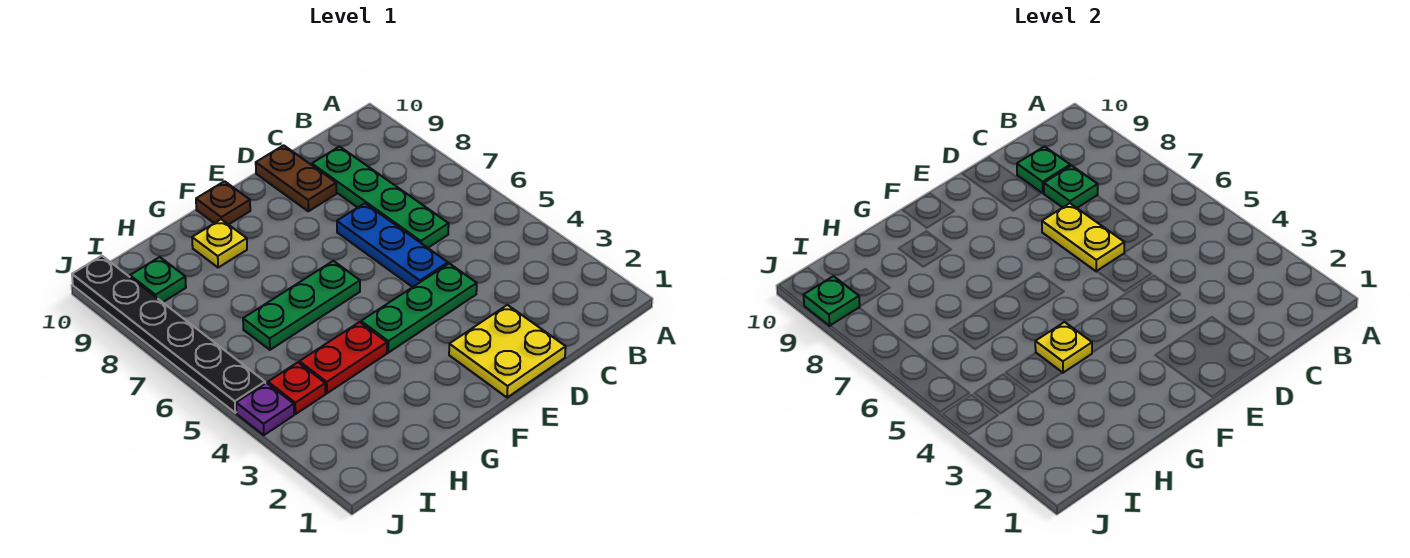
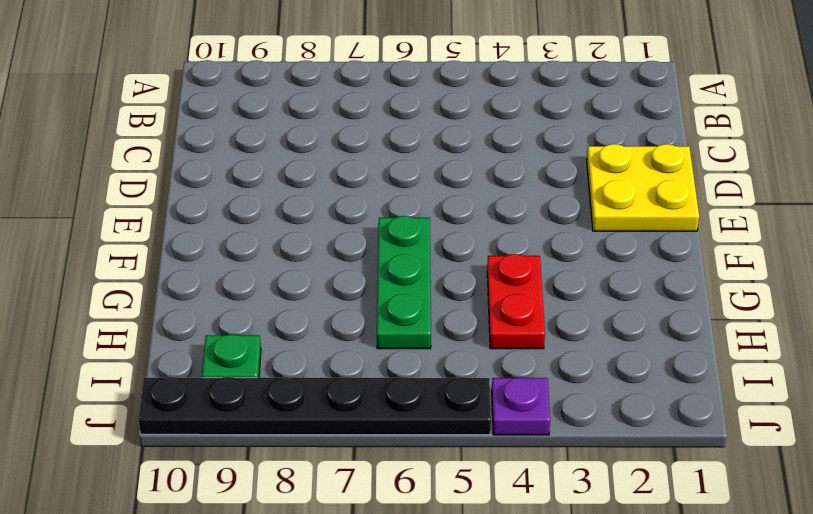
none -> green plate C6:C9 level 1
none -> green plate D4:F4 level 1
none -> blue plate D5:D7 level 1

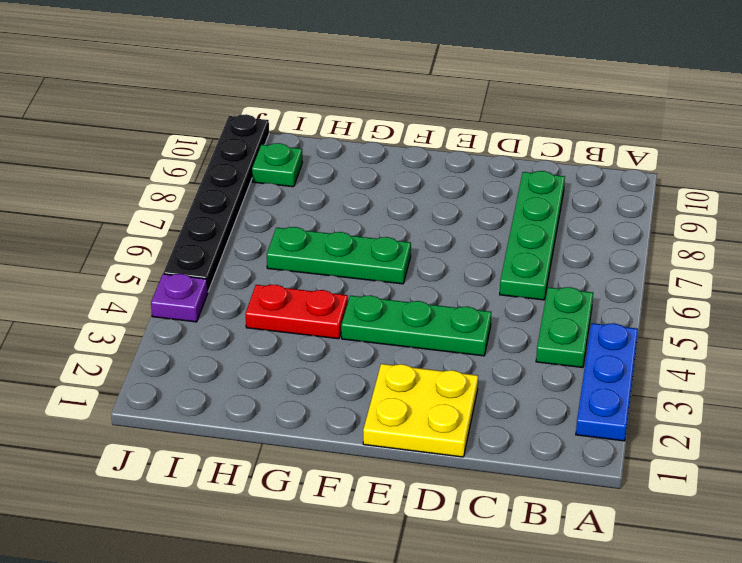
blue plate A2:A4 level 1 -> blue plate D5:D7 level 1
green plate B4:B5 level 1 -> none
none -> brown plate D9:D10 level 1
none -> brown plate F10 level 1
none -> yellow plate G9 level 1

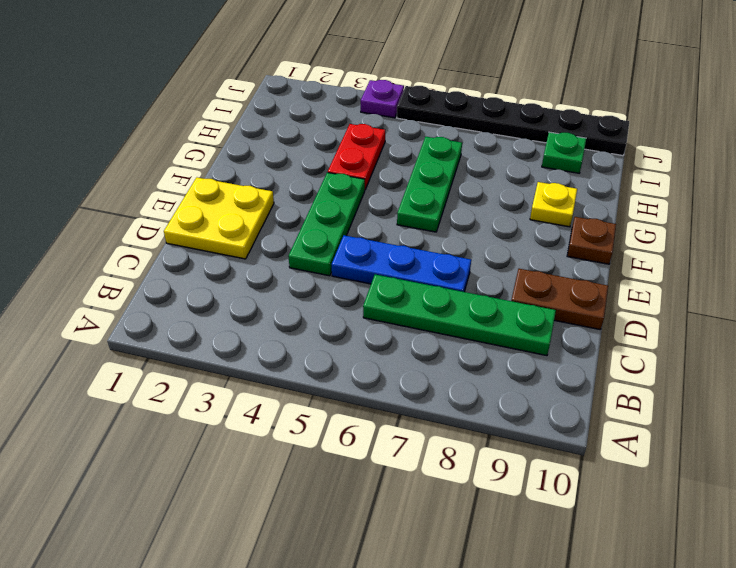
none -> red plate I4 level 1
none -> green plate C8 level 2
none -> green plate C9 level 2

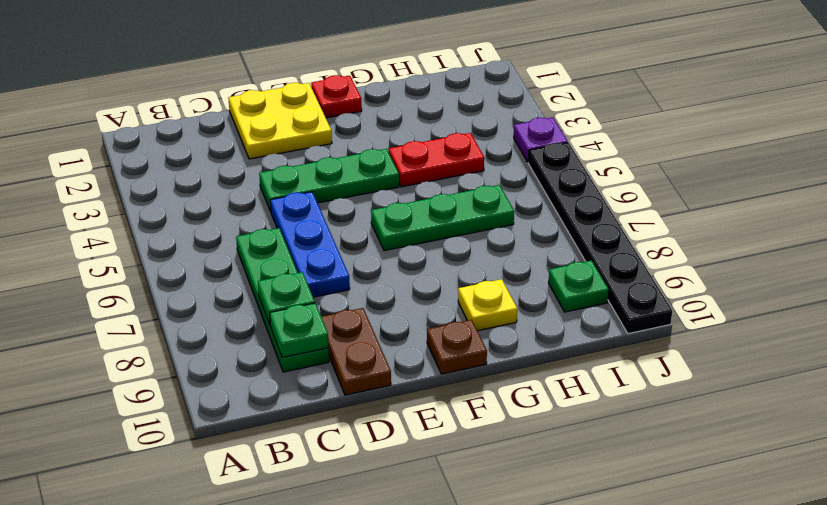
red plate F1 level 1 -> red plate I4 level 1
none -> yellow plate D6:D7 level 2
none -> yellow plate G4 level 2
none -> green plate J9 level 2

